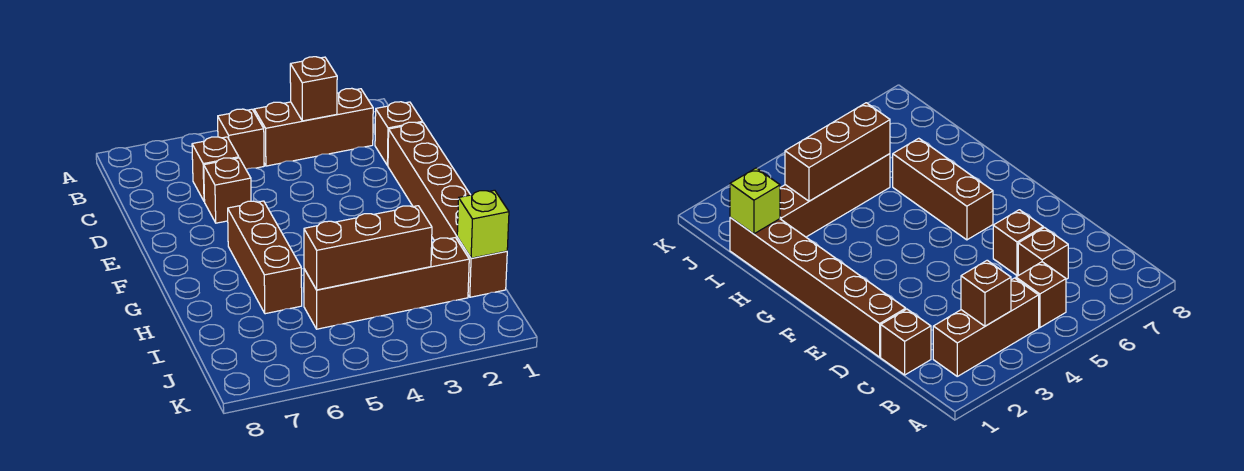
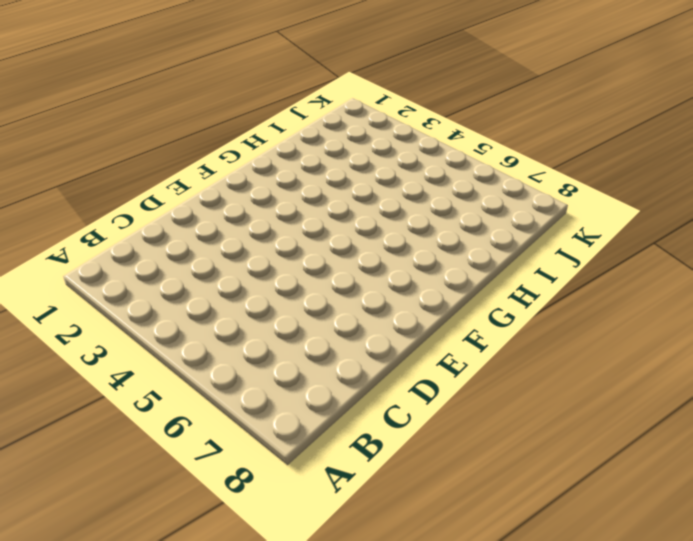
none -> brown brick B2:B4 level 1
none -> brown brick B5 level 1

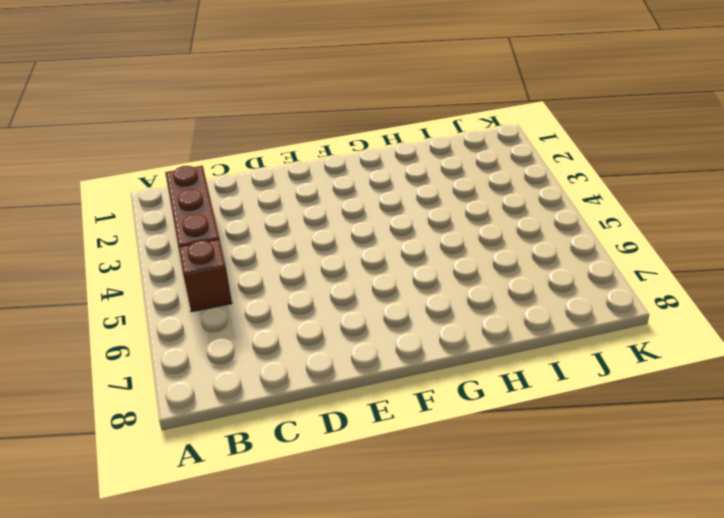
none -> brown brick C1 level 1
none -> brown brick C6 level 1

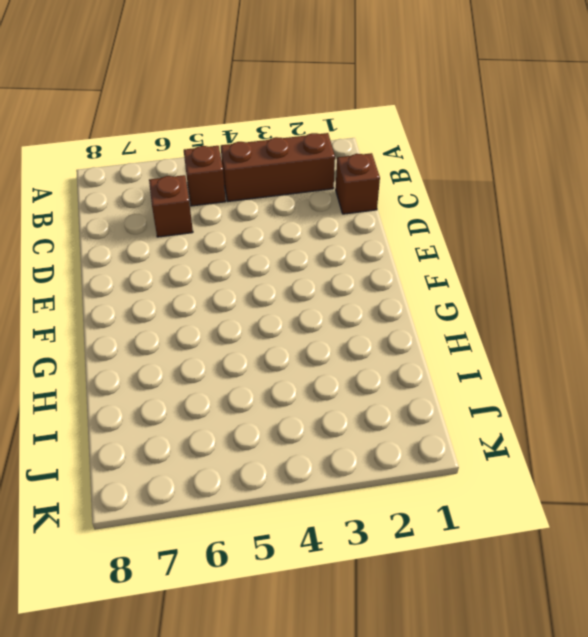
none -> brown brick D1:I1 level 1
none -> brown brick D6 level 1

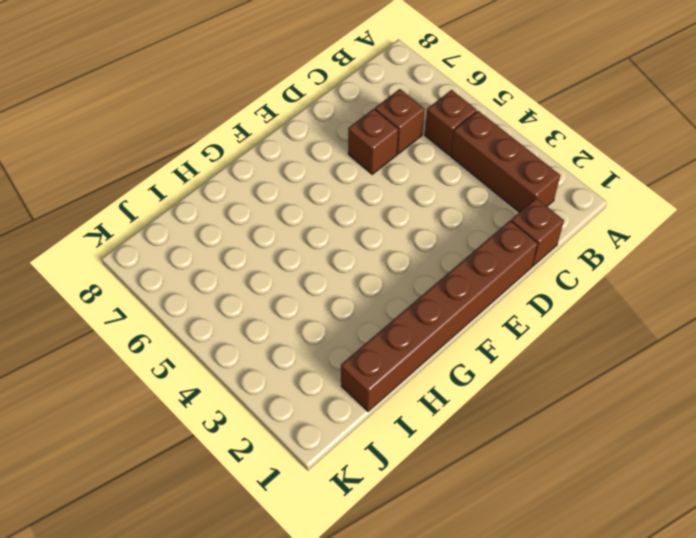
none -> brown brick F6:H6 level 1
none -> brown brick I2:I5 level 1

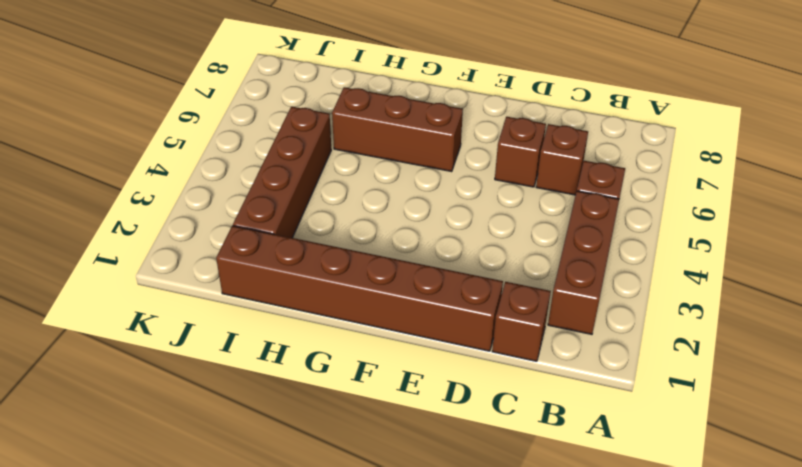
none -> brown brick B3 level 2
none -> lime brick I1 level 2

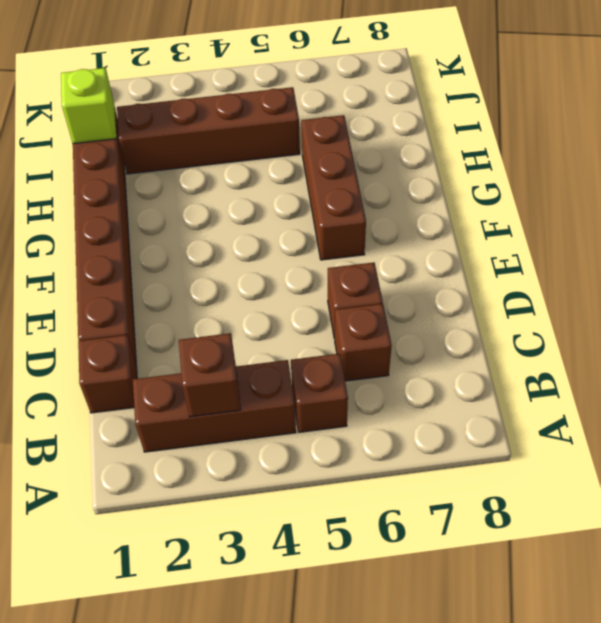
none -> brown brick I3:I5 level 2

